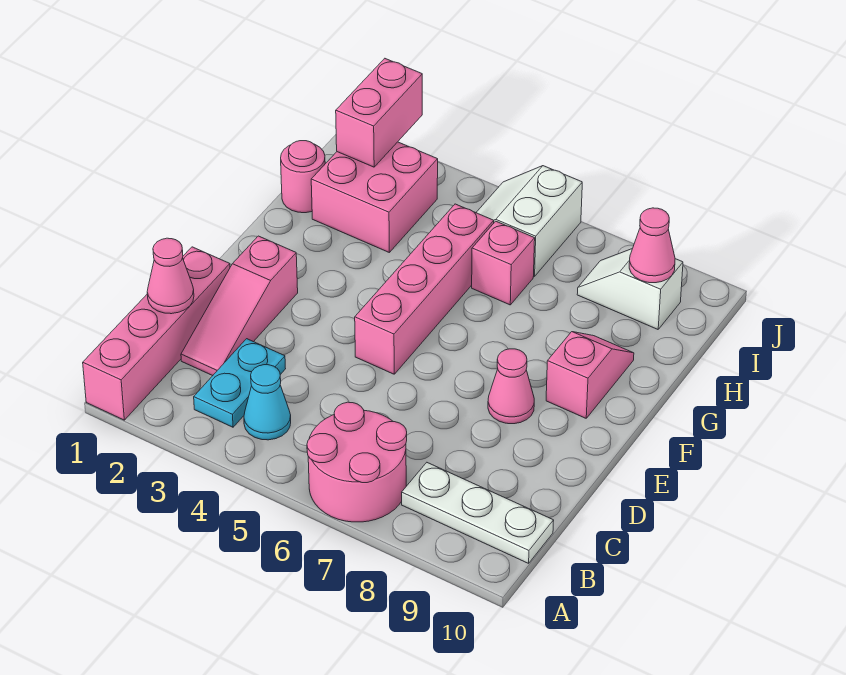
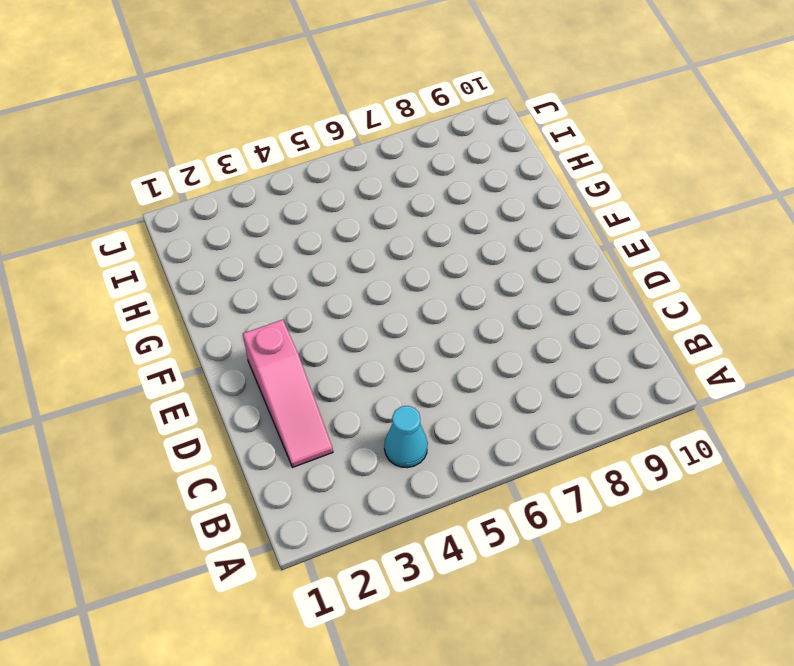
none -> pink brick A1:D1 level 1
none -> pink round brick A6:B7 level 1
none -> cyan plate B3:C3 level 1

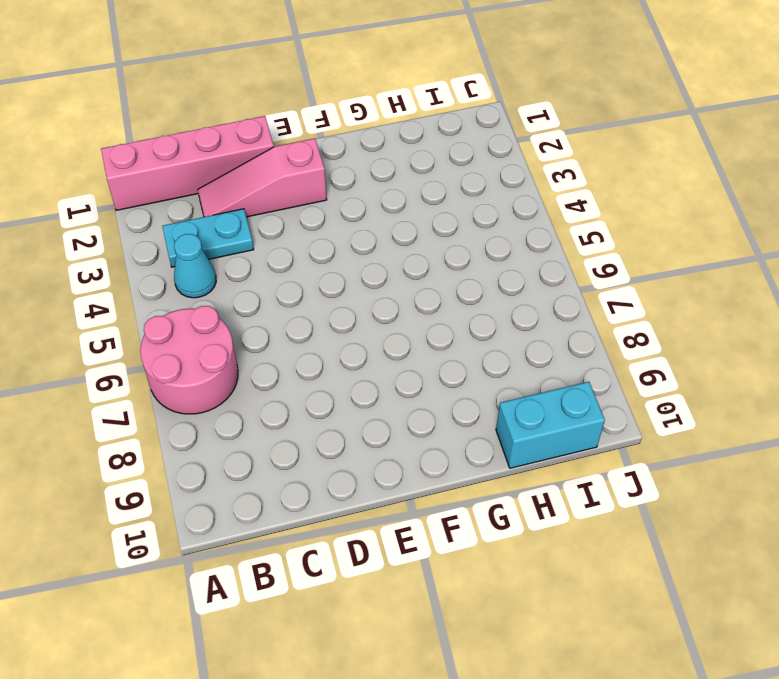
cyan brick H10:I10 level 1 -> none
none -> white plate B8:B10 level 1
none -> pink brick E5:H5 level 1
none -> pink cone E8 level 1

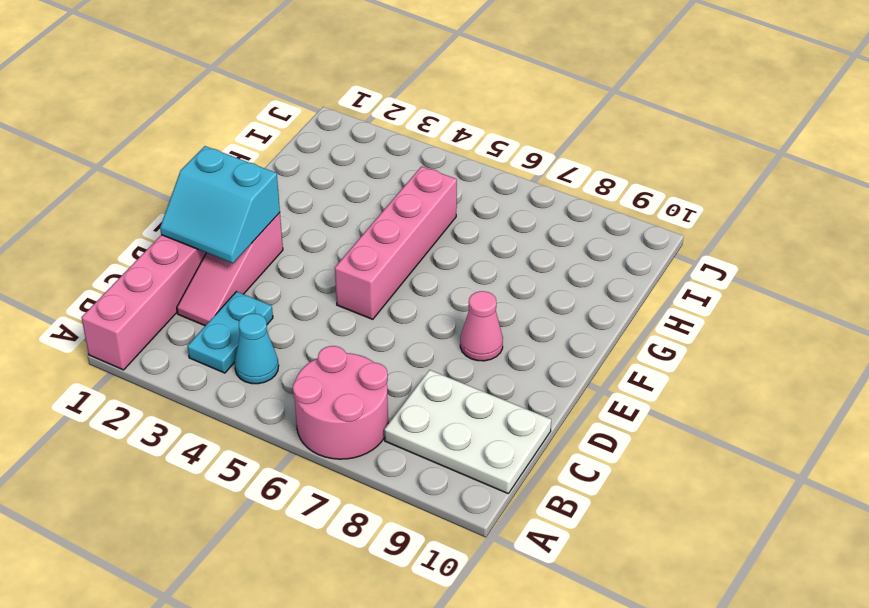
white plate B8:C10 level 1 -> white plate B8:B10 level 1
cyan slope D1:E2 level 2 top E -> none
none -> pink slope F9:G9 level 1 top F
none -> pink round brick H1 level 1
none -> pink brick H2:I3 level 1

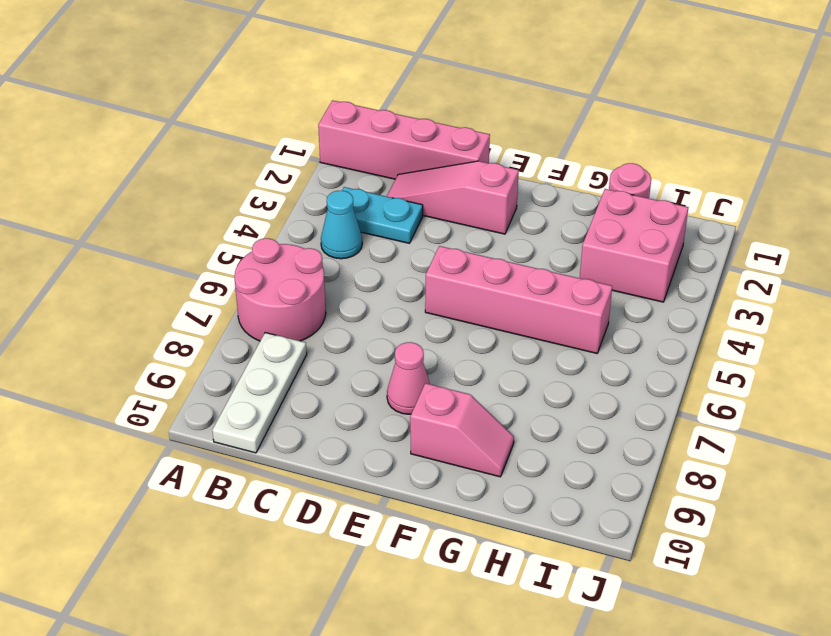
none -> pink brick H6 level 1
none -> white slope I5:J6 level 1 top 6
none -> white slope I8:I9 level 1 top 9

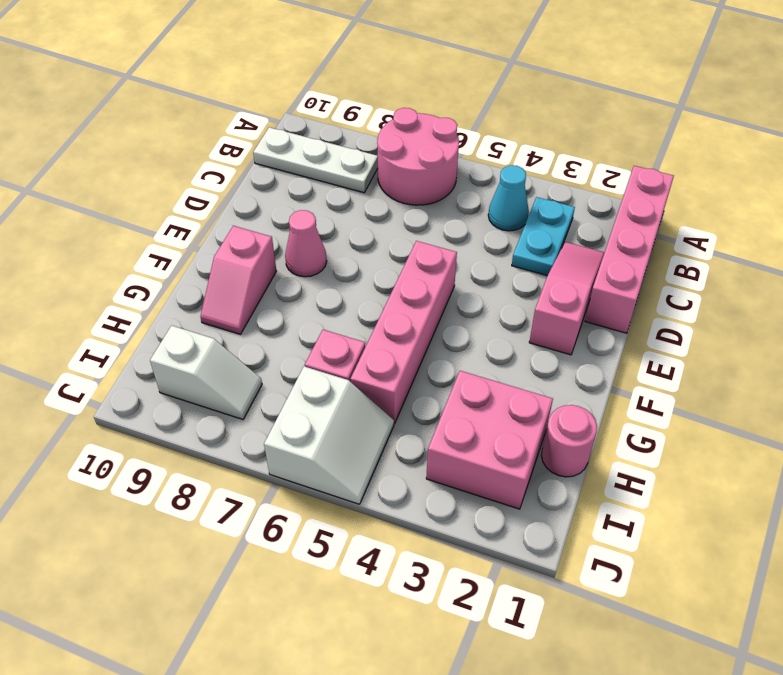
none -> pink cone C1 level 2
none -> pink brick I2:J2 level 2
none -> pink cone I9 level 2

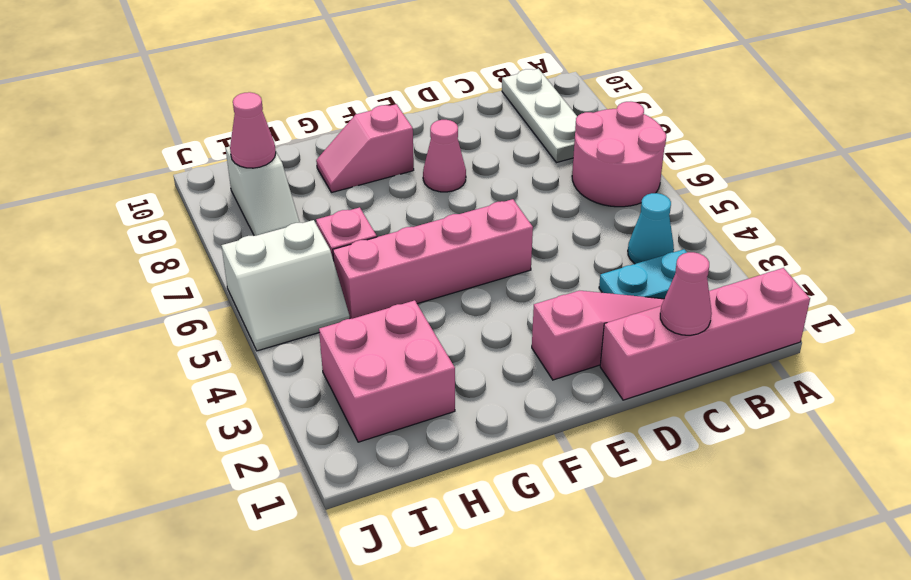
none -> pink round brick H1 level 1
none -> pink brick I2:J2 level 2

